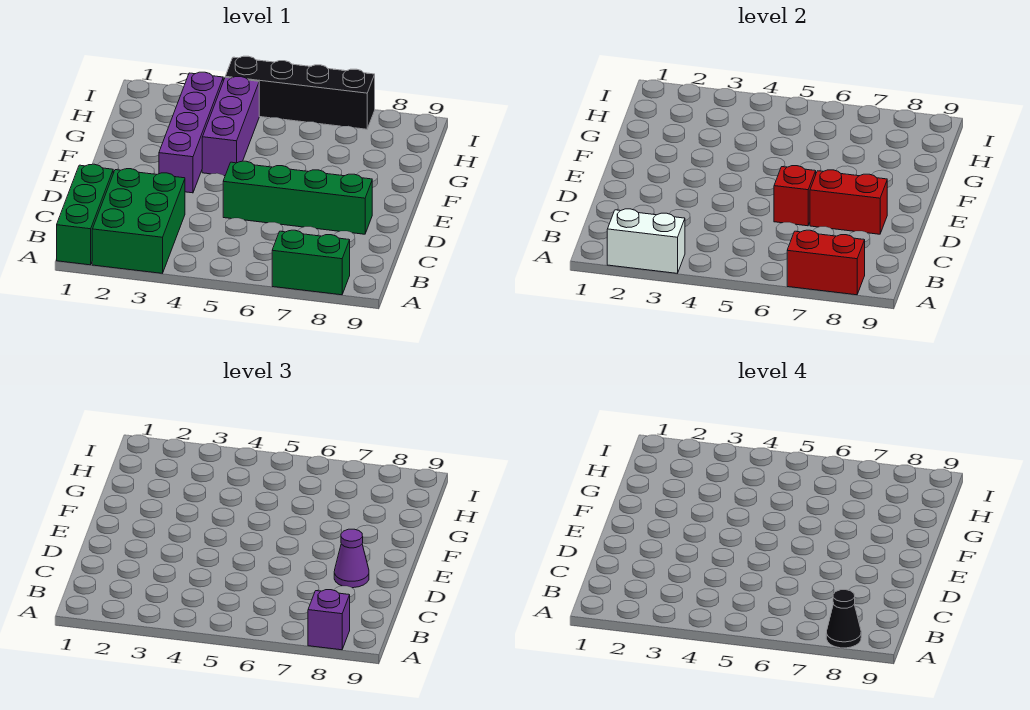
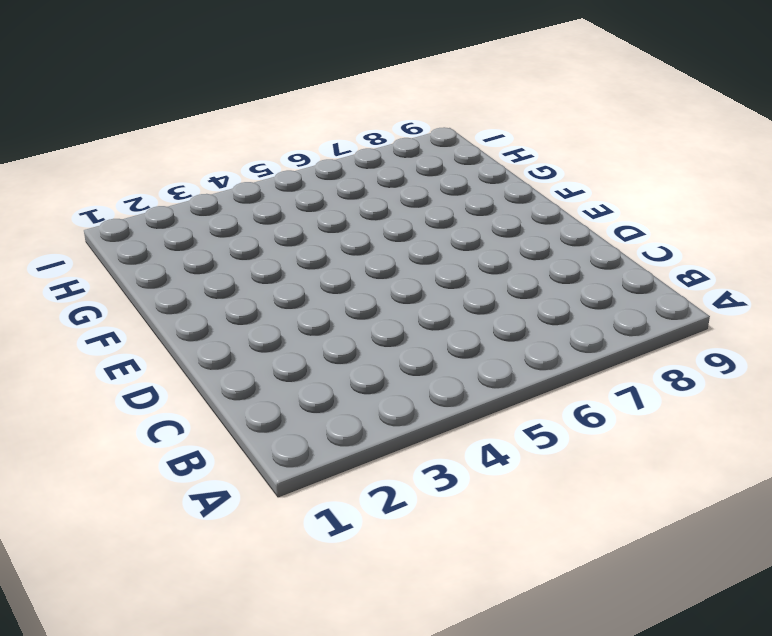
none -> green brick A1:C1 level 1
none -> green brick A2:C3 level 1
none -> green brick A7:A8 level 1

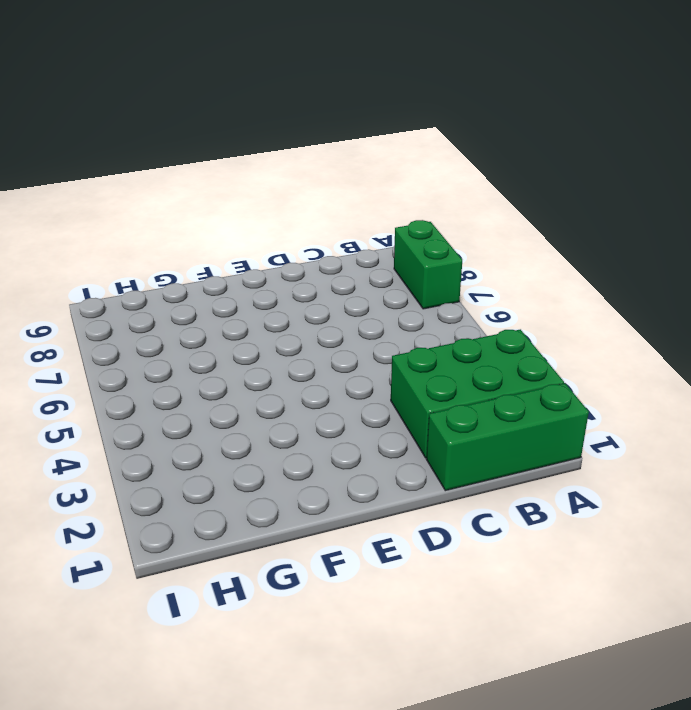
none -> green brick D5:D8 level 1
none -> purple brick E3:H3 level 1
none -> purple brick F4:H4 level 1

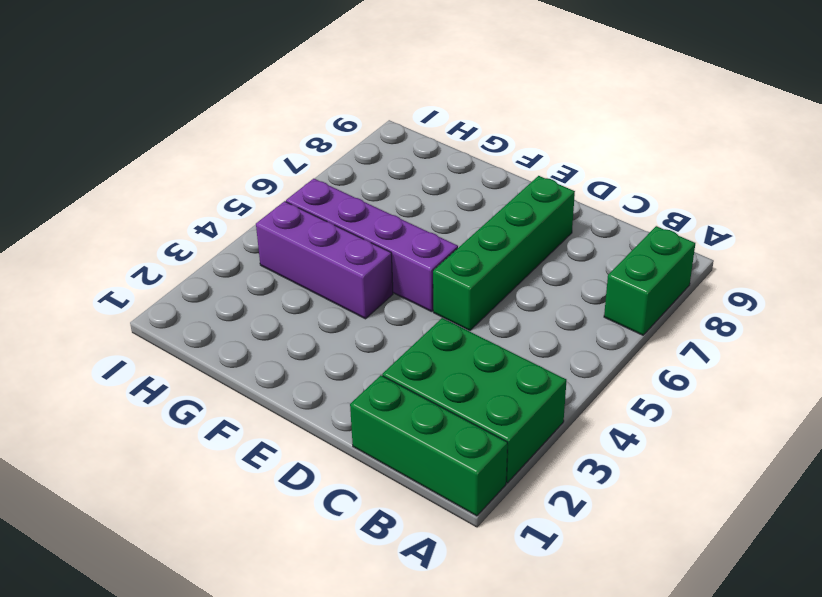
purple brick E5:H5 level 1 -> purple brick E3:H3 level 1
none -> black brick I4:I7 level 1
none -> white brick A2:A3 level 2
none -> red brick A7:A8 level 2

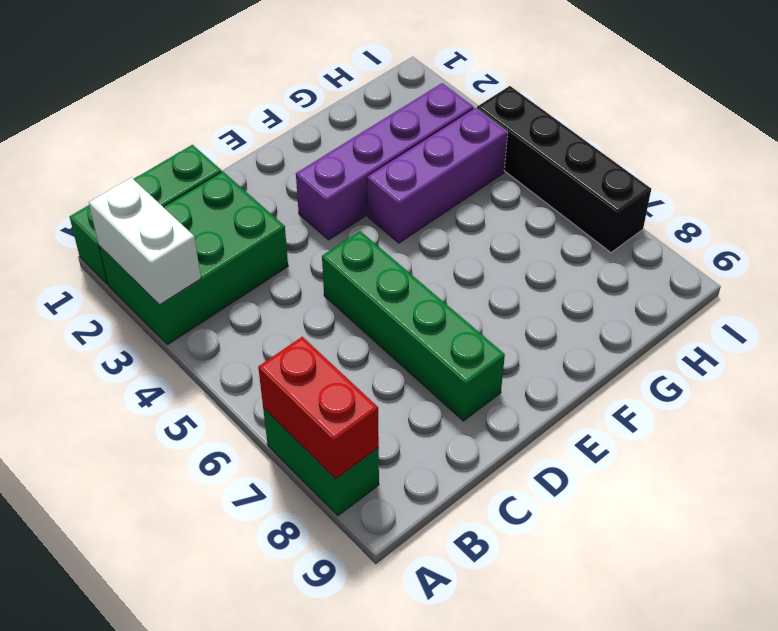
none -> red brick D6 level 2
none -> red brick D7:D8 level 2
none -> purple brick A8 level 3

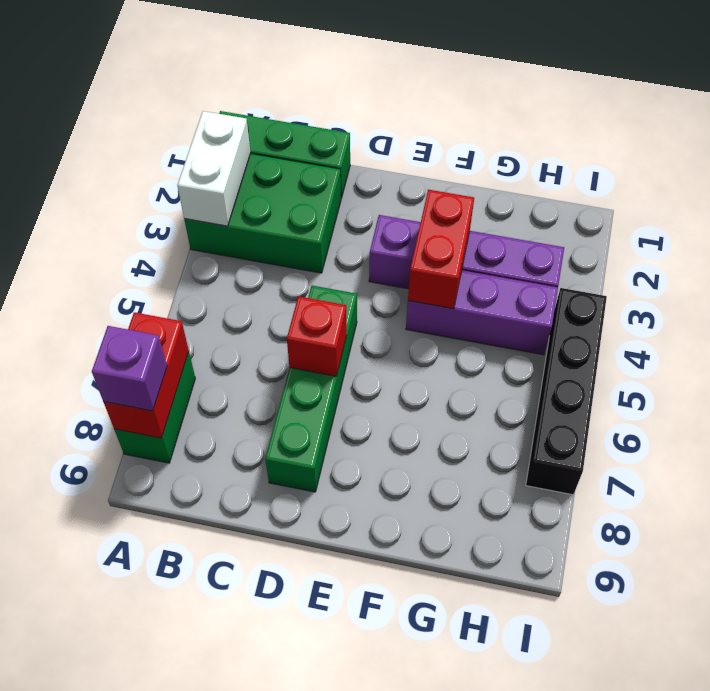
red brick F3:F4 level 2 -> red brick D7:D8 level 2
none -> purple cone D8 level 3
none -> black cone A8 level 4

